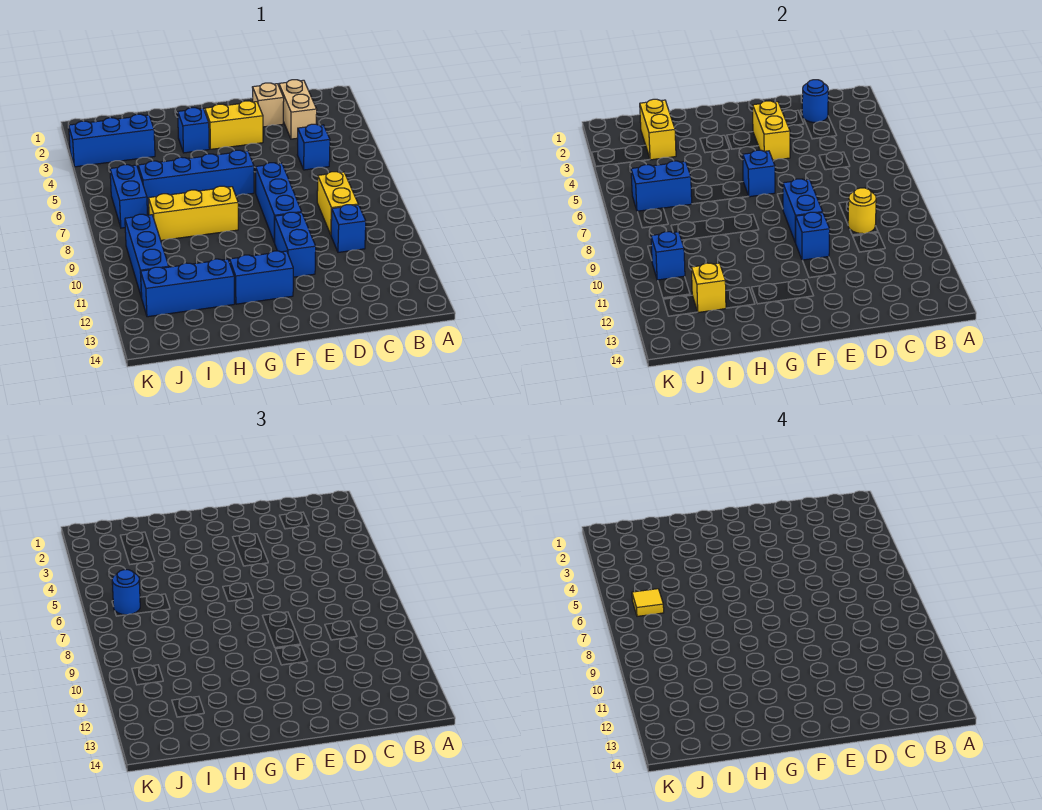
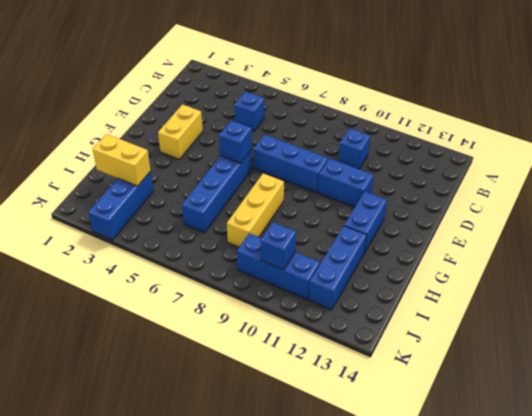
none -> tan brick C2:C3 level 1
none -> yellow brick C8:C9 level 1
none -> tan brick D2 level 1

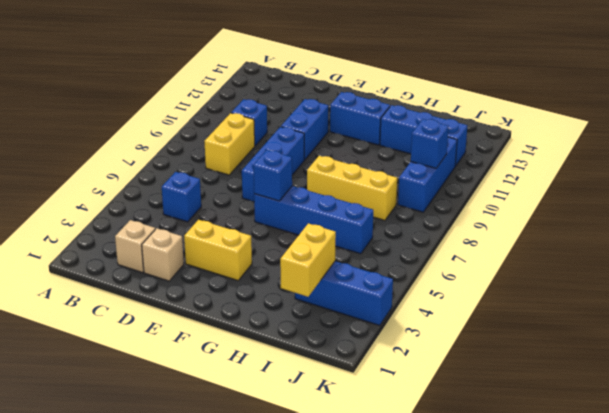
tan brick C2 level 1 -> tan brick C2:C3 level 1
none -> blue brick G3 level 1
none -> blue brick J6:J7 level 1
none -> blue round brick C2 level 2

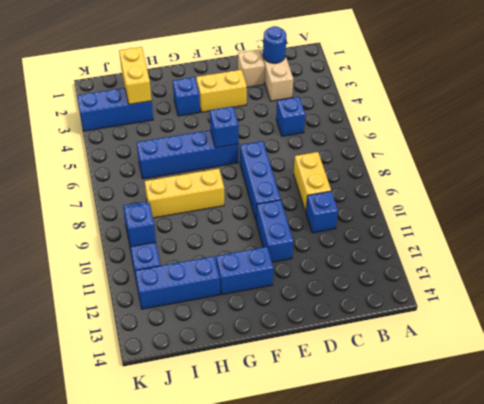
none -> blue brick J6:J7 level 1
none -> yellow round brick C9 level 2
none -> yellow brick E3:E4 level 2

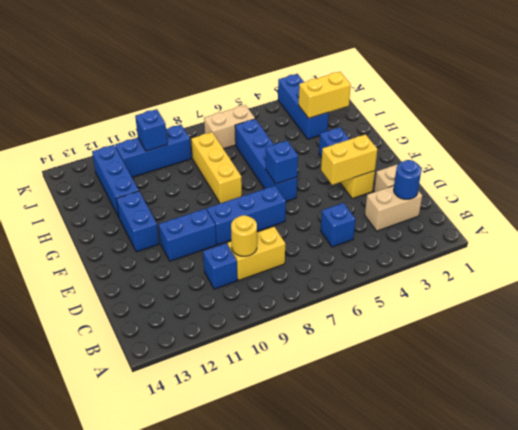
tan brick J6:J7 level 1 -> blue brick J6:J7 level 1
none -> blue brick E8:E9 level 2
none -> blue brick E10 level 2
none -> blue brick I6:J6 level 2

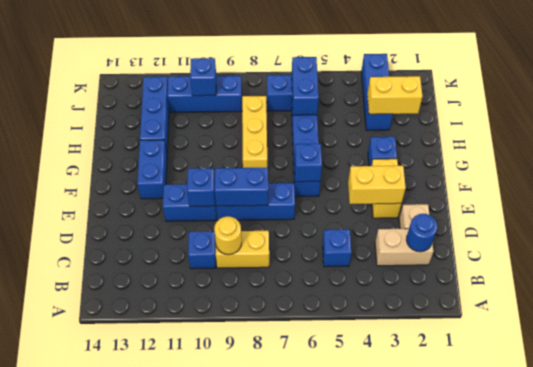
none -> yellow brick I12 level 2
none -> blue round brick J6 level 3
none -> yellow tile J6 level 4

